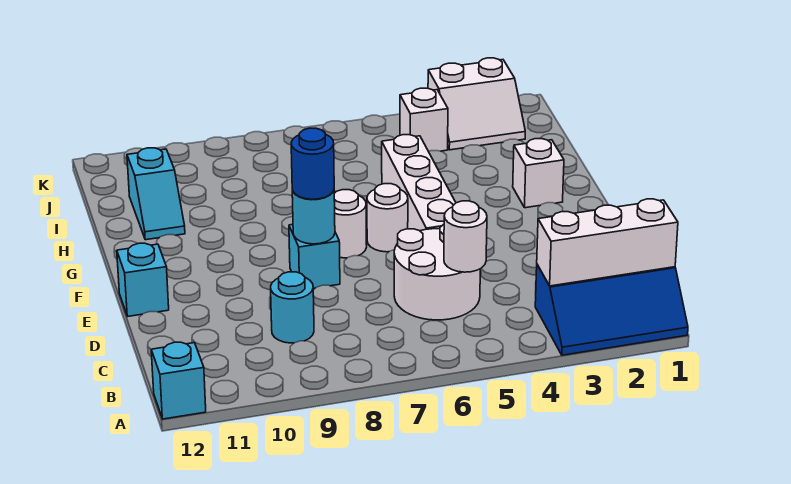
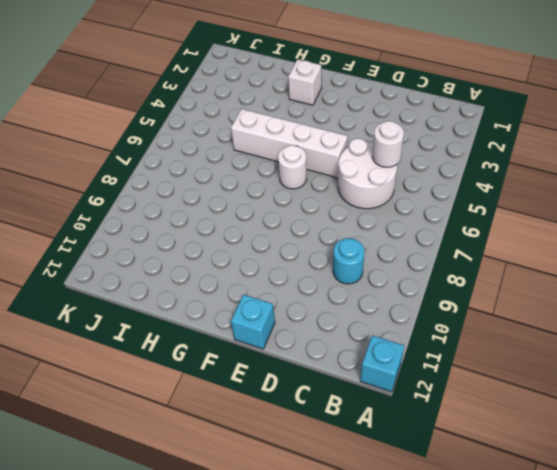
none -> blue slope A1:B3 level 1 top B
none -> cyan brick E8 level 1
none -> white round brick F7 level 1

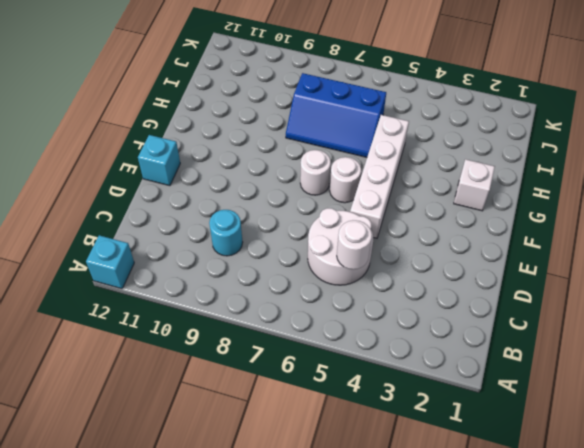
blue slope H6:I8 level 1 top I -> blue slope A1:B3 level 1 top B
none -> cyan brick E8 level 1
none -> cyan slope H11:I11 level 1 top I
none -> white slope J2:K3 level 1 top K

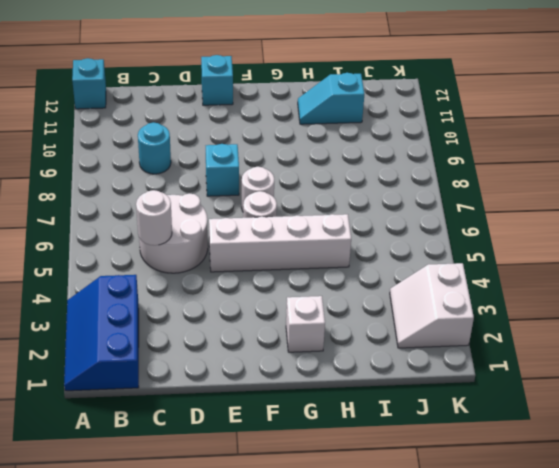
none -> white brick J4 level 1
none -> white brick B1:B3 level 2
none -> cyan round brick E8 level 2

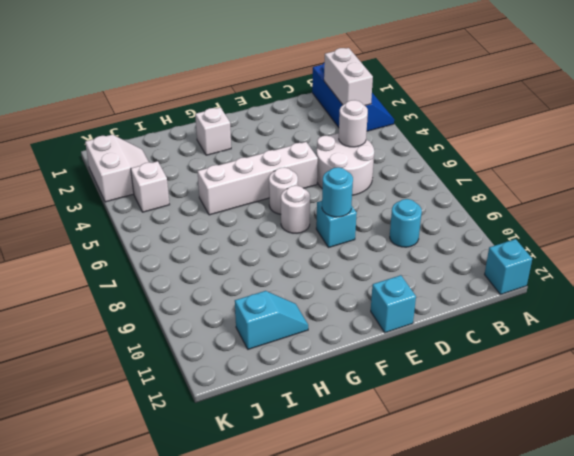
white brick B2:B3 level 2 -> white brick B1:B3 level 2
none -> blue round brick E8 level 3

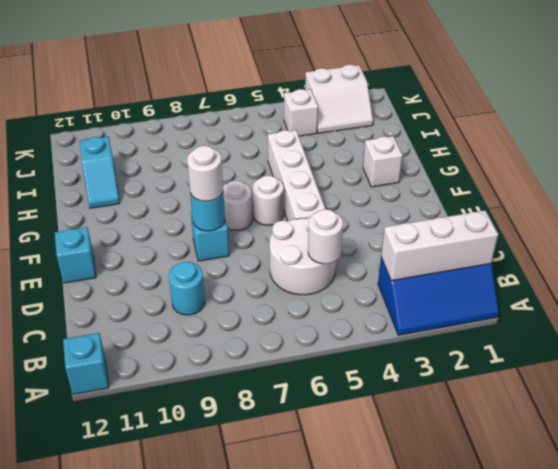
white round brick E8 level 3 -> blue round brick E8 level 3

